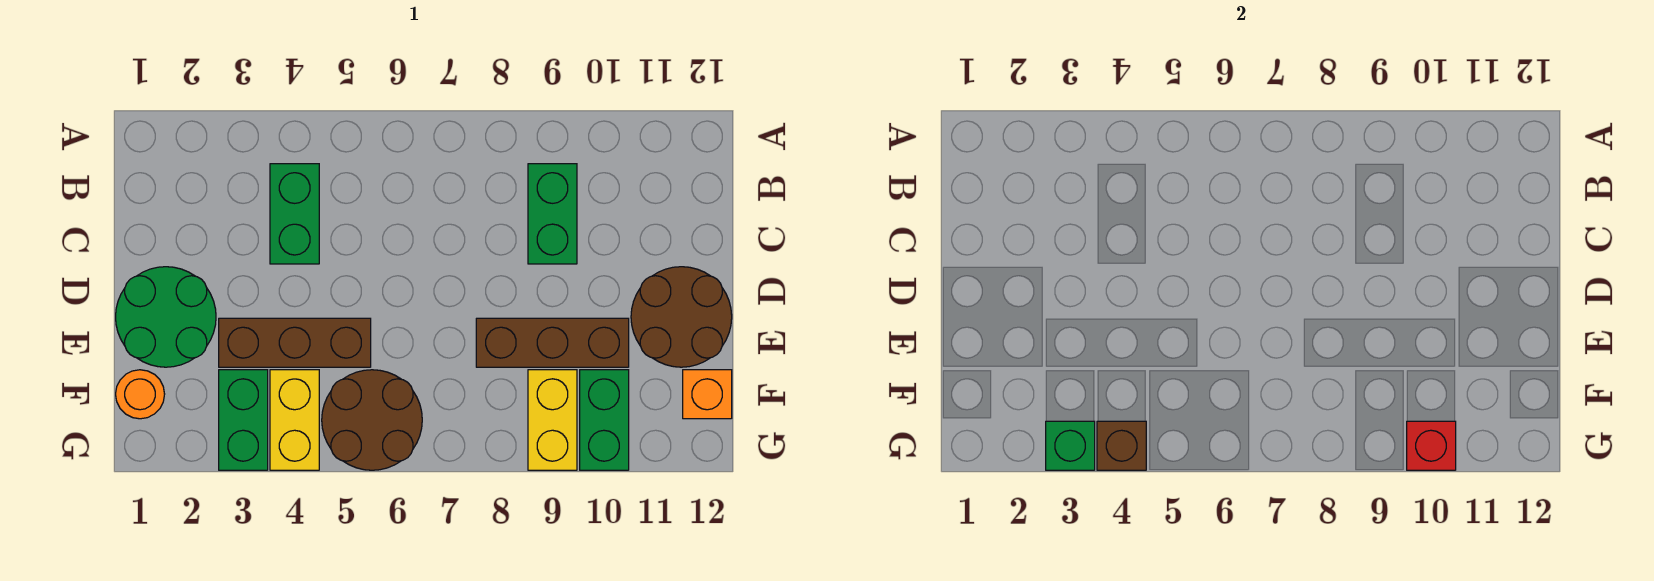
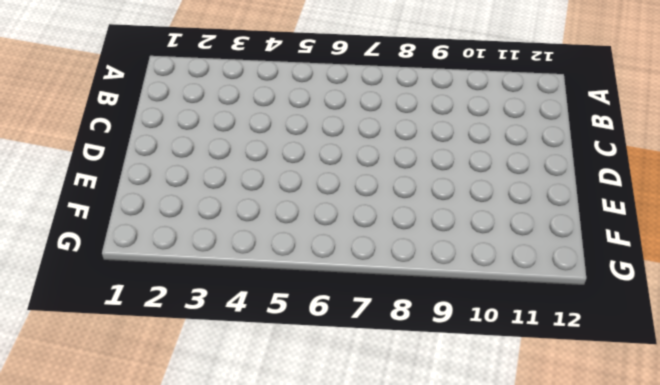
none -> green brick B4:C4 level 1
none -> green brick B9:C9 level 1
none -> green round brick D1:E2 level 1

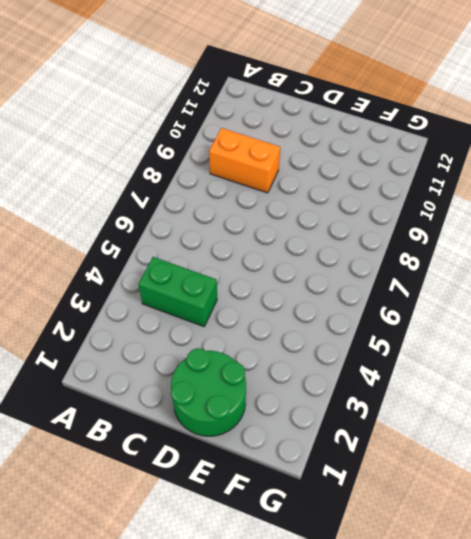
orange brick B9:C9 level 1 -> green brick B9:C9 level 1
none -> brown round brick D11:E12 level 1
none -> brown brick E3:E5 level 1
none -> brown brick E8:E10 level 1

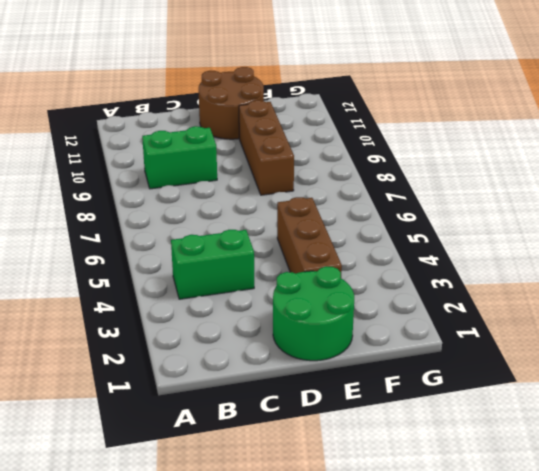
none -> orange round brick F1 level 1
none -> green brick F3:G3 level 1
none -> yellow brick F4:G4 level 1

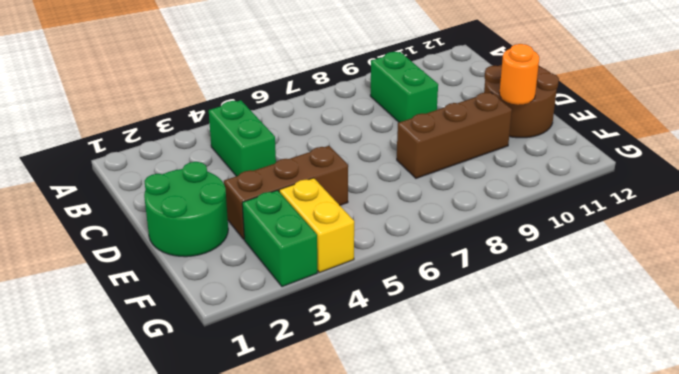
orange round brick E11 level 2 -> orange round brick F1 level 1
none -> brown round brick F5:G6 level 1
none -> yellow brick F9:G9 level 1
none -> green brick F10:G10 level 1

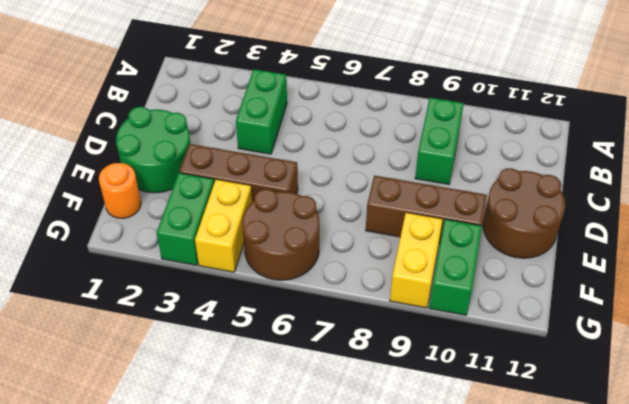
none -> orange brick F12 level 1
none -> green brick G3 level 2
none -> brown brick G4 level 2

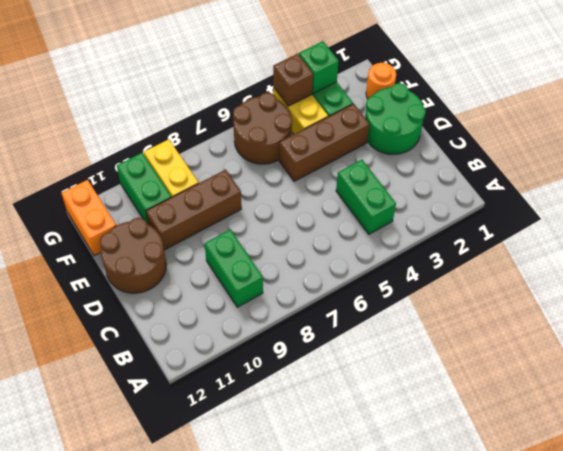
orange brick F12:G12 level 1 -> orange brick F12 level 1
none -> red brick G10 level 2

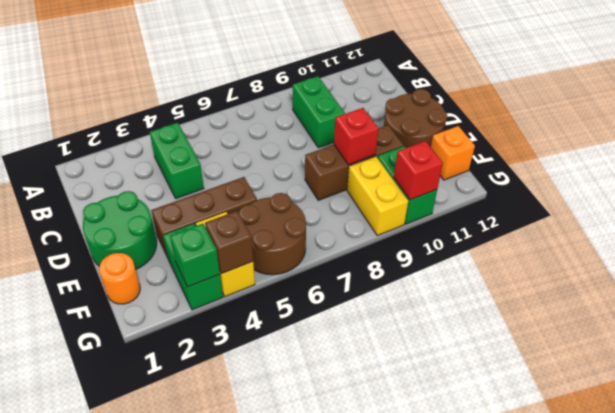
red brick E9 level 2 -> none

